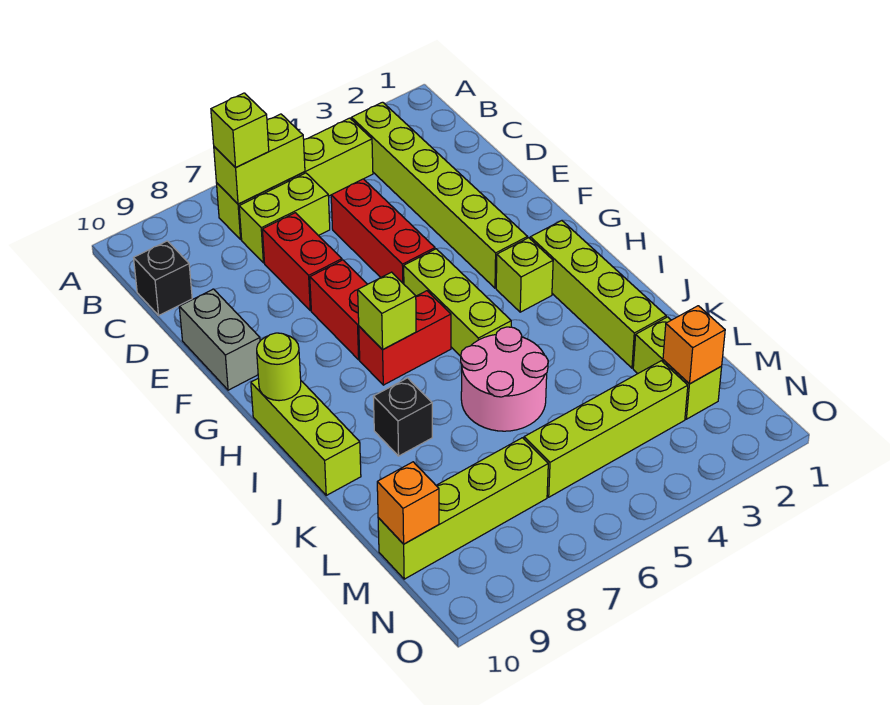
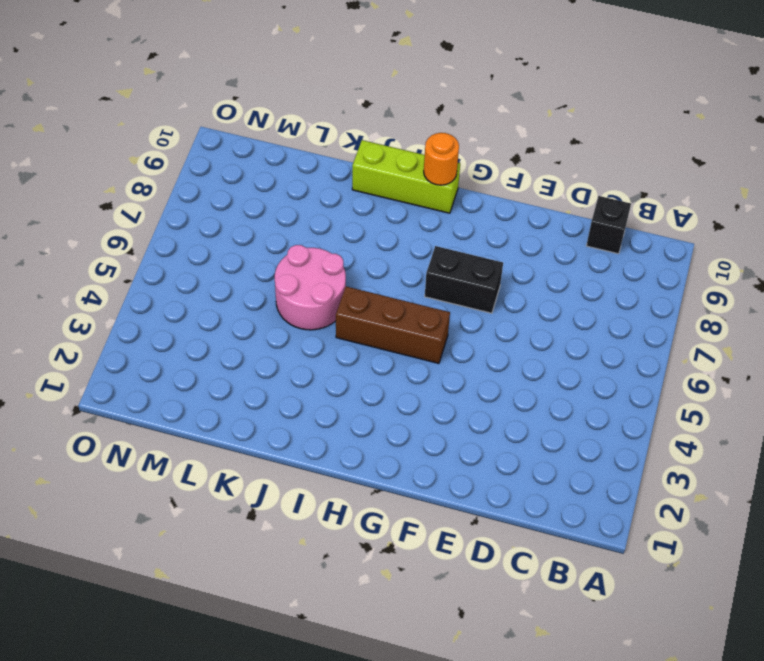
black brick F7:G7 level 1 -> red brick F7:G7 level 1
brown brick G5:I5 level 1 -> lime brick G5:I5 level 1
orange round brick H10 level 2 -> lime round brick H10 level 2
none -> lime brick B3:G3 level 1
none -> lime brick B4:B7 level 1
none -> lime brick C6:C7 level 1

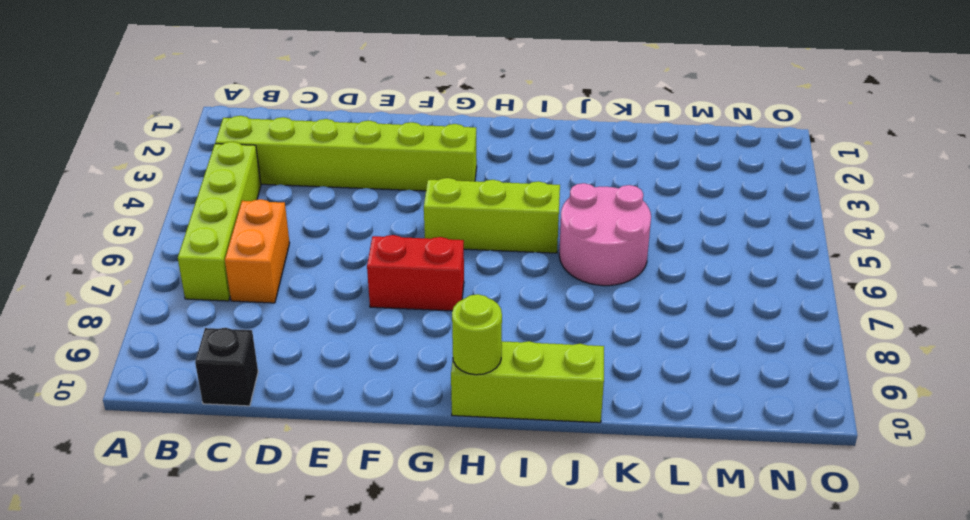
orange brick C6:C7 level 1 -> lime brick C6:C7 level 1
none -> red brick D5:F5 level 1
none -> red brick D7:E7 level 1
none -> grey brick E10:F10 level 1

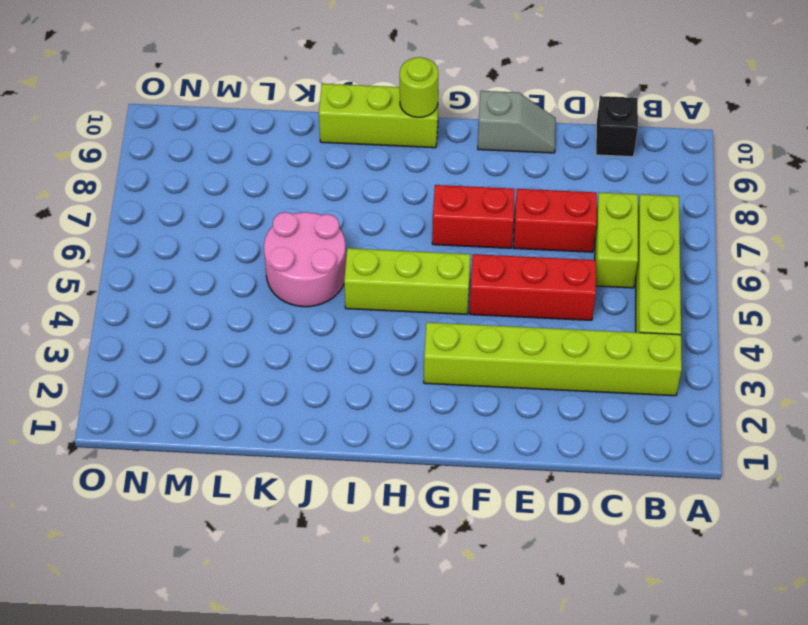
grey slope E10:F10 level 1 top F -> grey brick E10:F10 level 1
none -> lime brick H2:K2 level 1
none -> lime brick H3 level 1
none -> red brick H6:H7 level 1

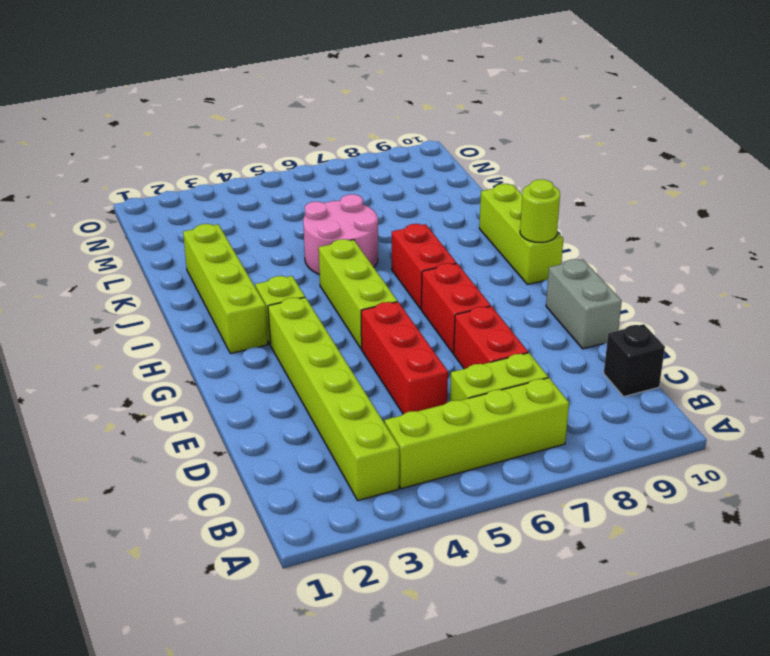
red brick H7:I7 level 1 -> red brick H6:H7 level 1
none -> black brick J8 level 1
none -> lime brick L2:M2 level 1
none -> lime brick M3:M6 level 1

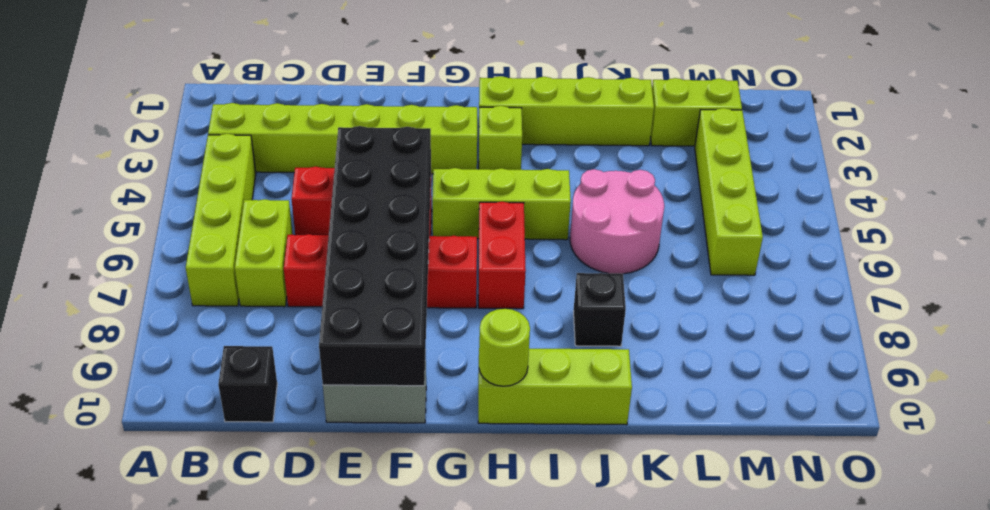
black brick E5:F10 level 2 -> none
none -> lime brick M7:M10 level 1
none -> lime brick B6:B7 level 2
none -> lime brick H7 level 2

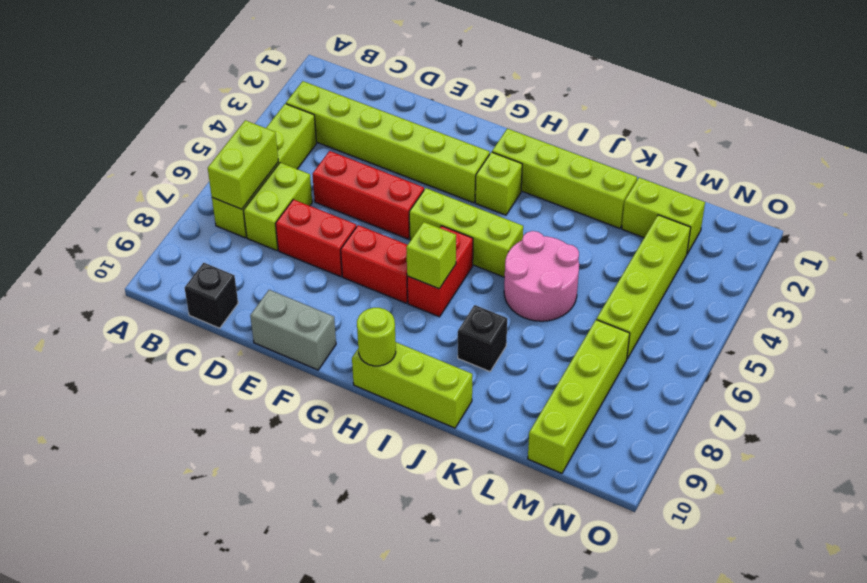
none -> orange brick M2 level 2
none -> orange brick M10 level 2
none -> lime brick B7 level 3

